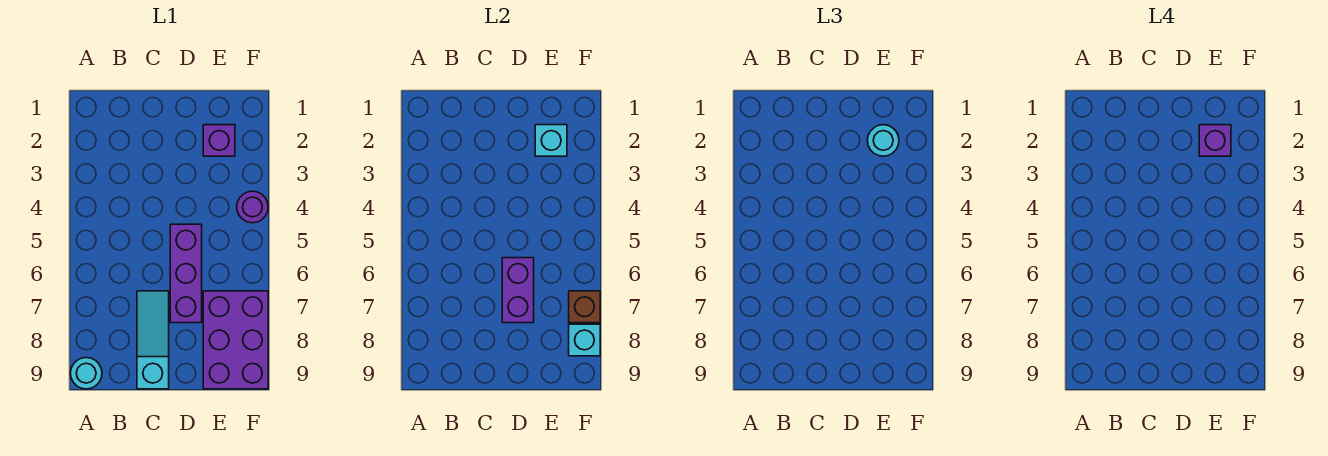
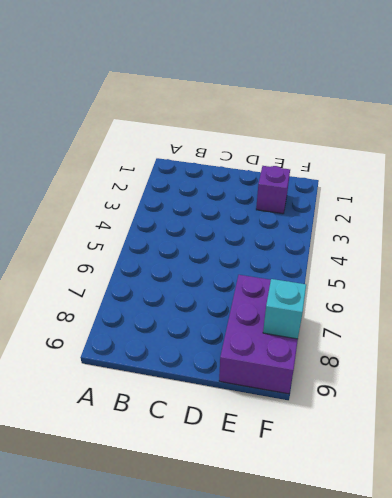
none -> cyan round brick A9 level 1
none -> cyan slope C7:C9 level 1 top 9
none -> purple brick D5:D7 level 1

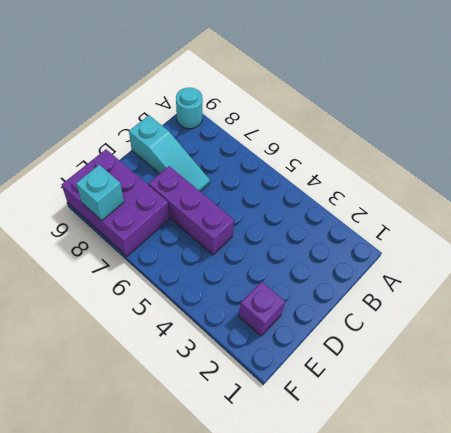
none -> purple round brick F4 level 1
none -> purple brick D6:D7 level 2
none -> cyan brick E2 level 2

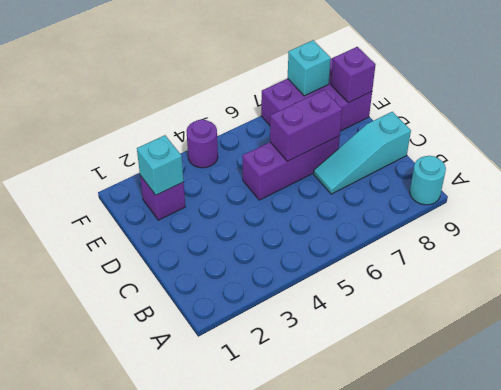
purple brick E9 level 2 -> purple brick E2 level 4
none -> brown brick F7 level 2
none -> cyan round brick E2 level 3

